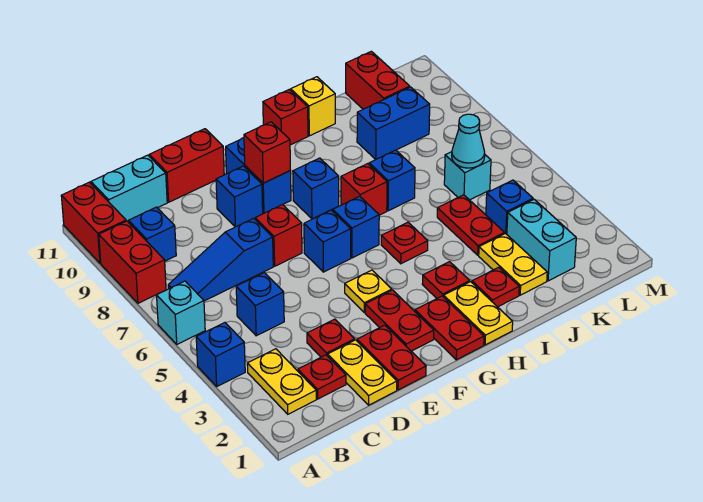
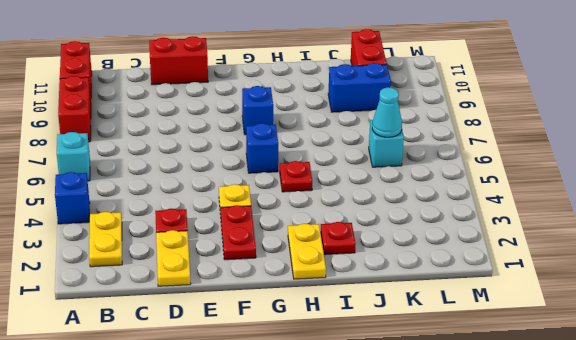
none -> blue slope B7:D7 level 1 top D
none -> blue brick B9 level 1
none -> cyan brick B11:C11 level 1
none -> red plate C2 level 1

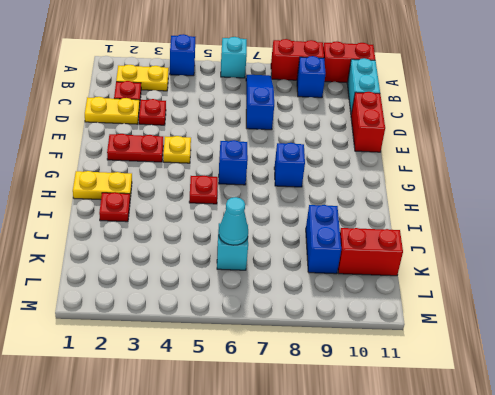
none -> blue brick C5 level 1
none -> red plate E1:E2 level 1
none -> red brick E7 level 1
none -> blue brick E9 level 1

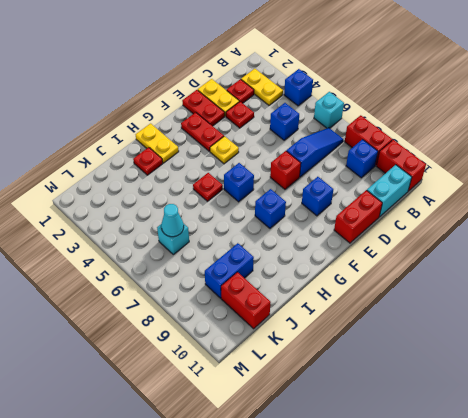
none -> blue brick F6 level 1
none -> blue brick F9:F10 level 1
none -> red plate G1:G2 level 1
none -> red plate H3 level 1

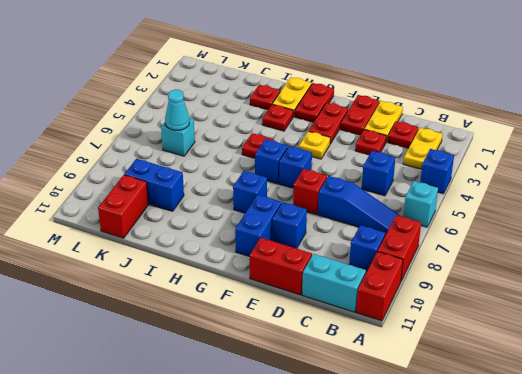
none -> red brick H7 level 1
none -> red brick H11 level 1
none -> blue brick I7 level 1
none -> yellow brick I11 level 1

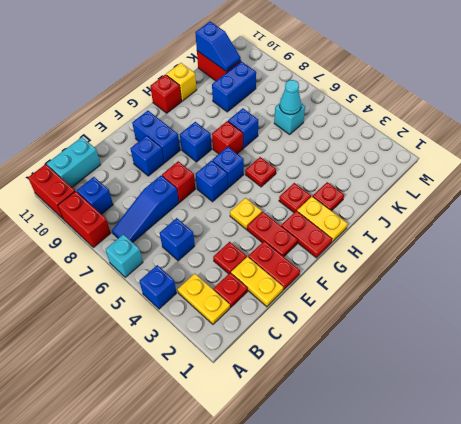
blue slope K10:K11 level 2 top 11 -> none
none -> red brick D11:E11 level 1
none -> yellow plate J2:J3 level 1
none -> red plate J4:J5 level 1
none -> cyan brick K2:K3 level 1

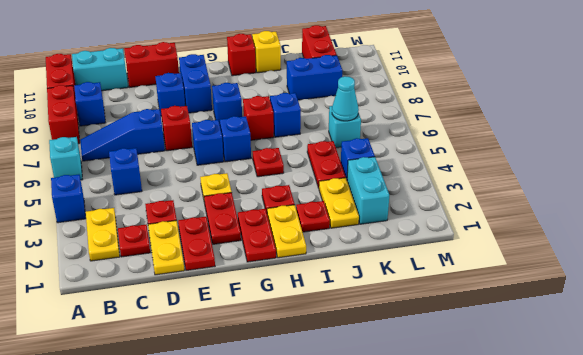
none -> red brick F9 level 2

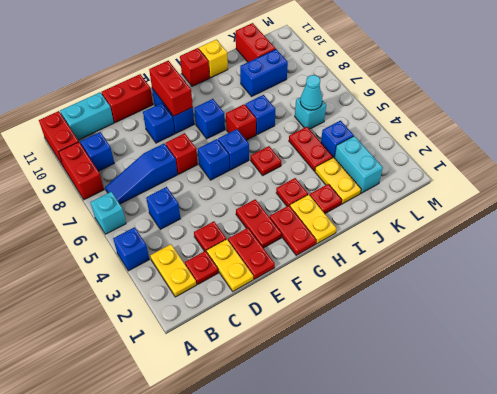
red brick F9:F10 level 2 -> red brick F9 level 2
none -> yellow plate F4 level 1

